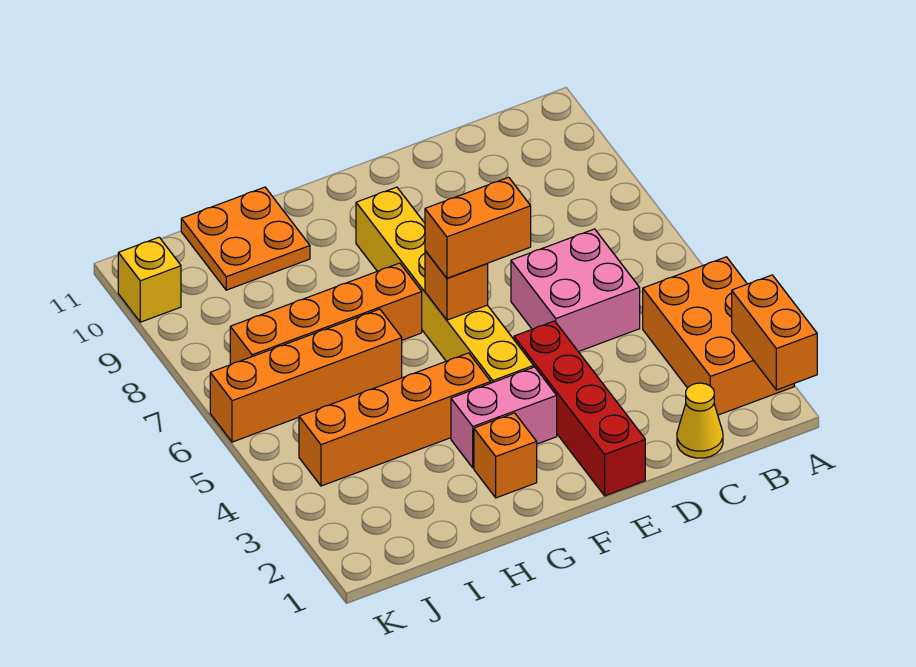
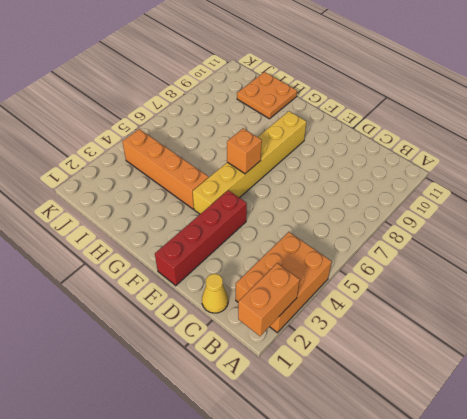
none -> pink brick C5:D6 level 1
none -> pink brick F3:G3 level 1
none -> orange brick G2 level 1

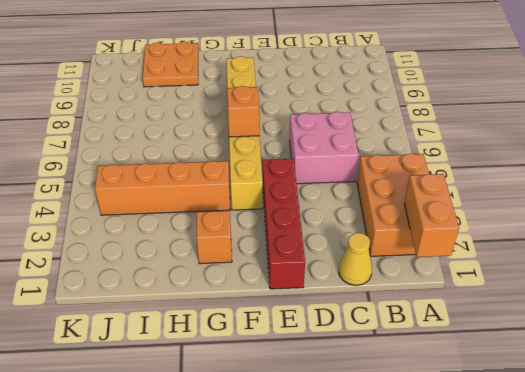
none -> pink brick F3:G3 level 1
none -> orange brick G7:J7 level 1
none -> orange brick H6:K6 level 1

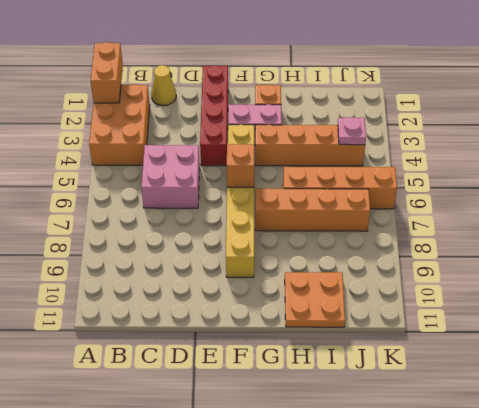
pink plate J4 level 2 -> none
none -> yellow brick K10 level 1
none -> orange brick E6:F6 level 3

